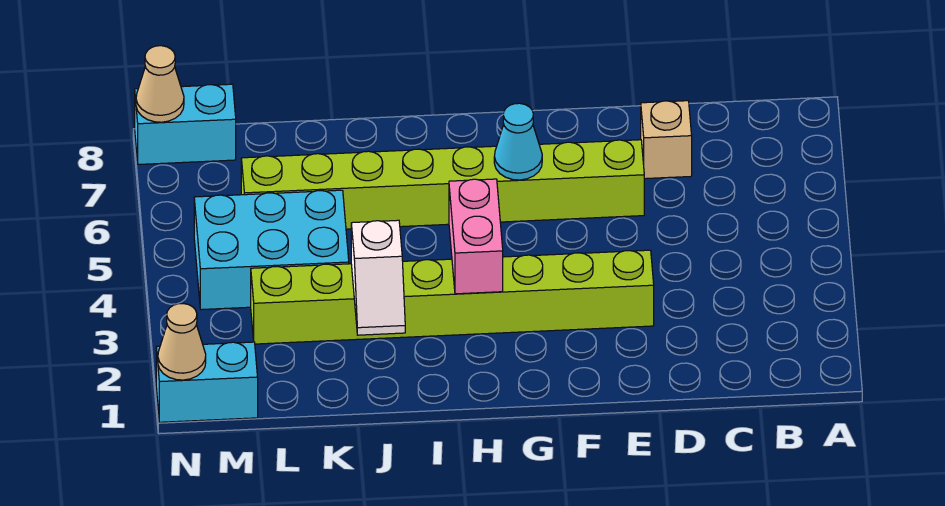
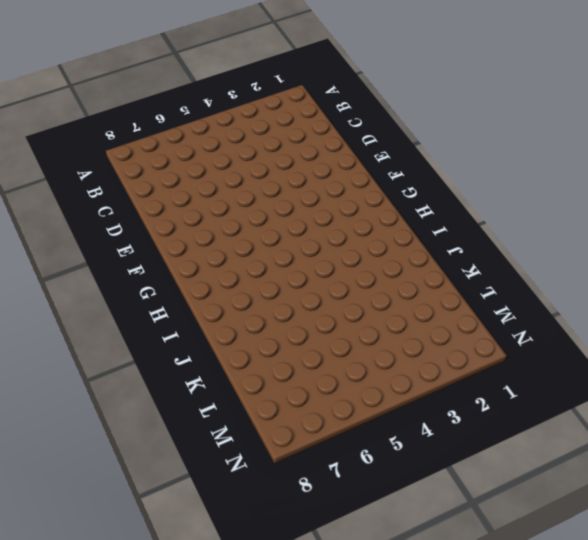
none -> tan brick D7 level 1
none -> lime brick E3:L3 level 1

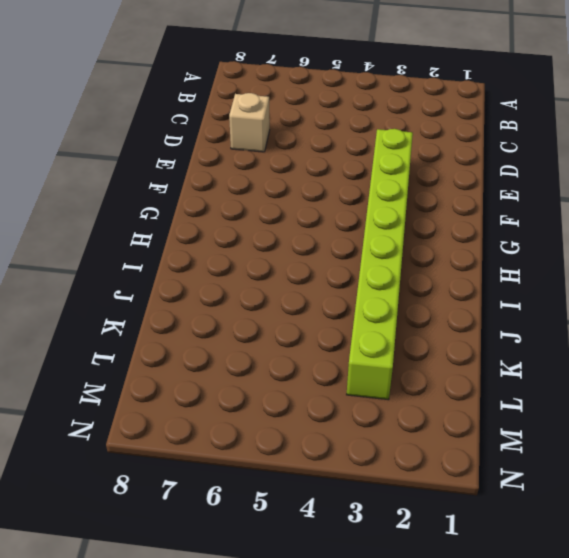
none -> lime brick E6:L6 level 1
none -> cyan brick K4:M5 level 1

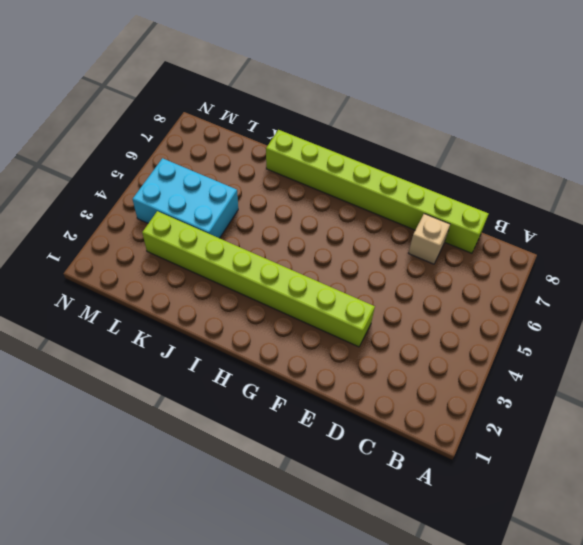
lime brick C8:J8 level 1 -> lime brick E6:L6 level 1
none -> cyan brick M1:N1 level 1
none -> cyan brick M8:N8 level 1

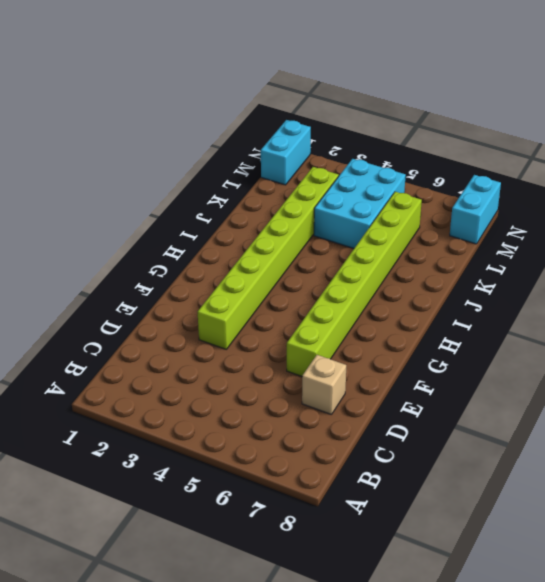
none -> cyan cone G6 level 2
none -> pink brick H3:H4 level 2

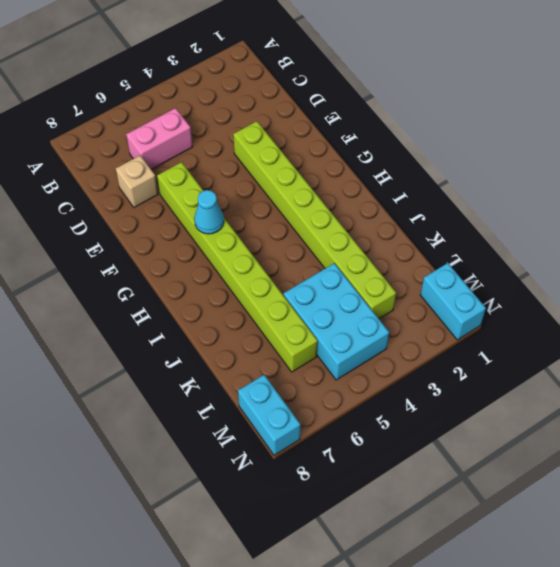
pink brick C5:C6 level 1 -> pink brick H3:H4 level 2
none -> white slope J2:J3 level 2 top 3
none -> tan cone N1 level 2

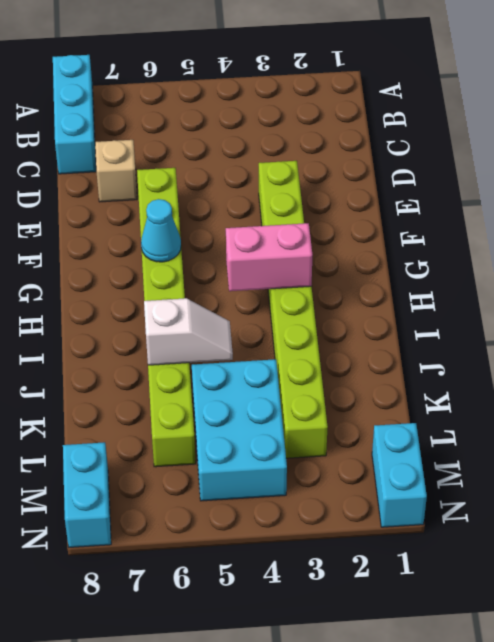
cyan brick A8:C8 level 1 -> none
white slope J5:J6 level 2 top 6 -> white slope J2:J3 level 2 top 3
none -> tan cone N1 level 2
none -> tan cone N8 level 2

